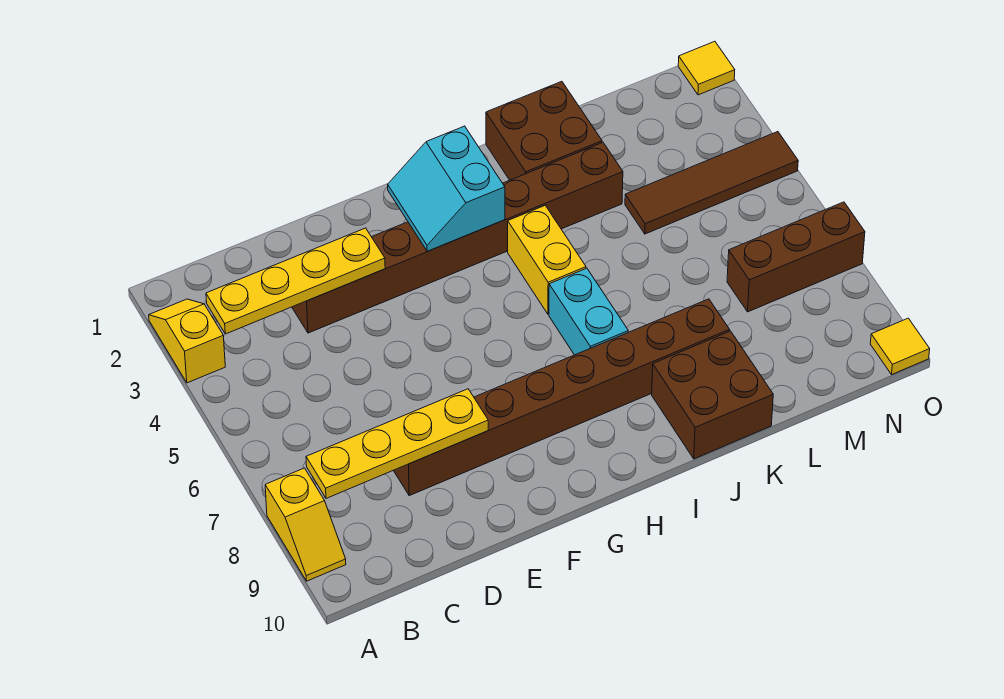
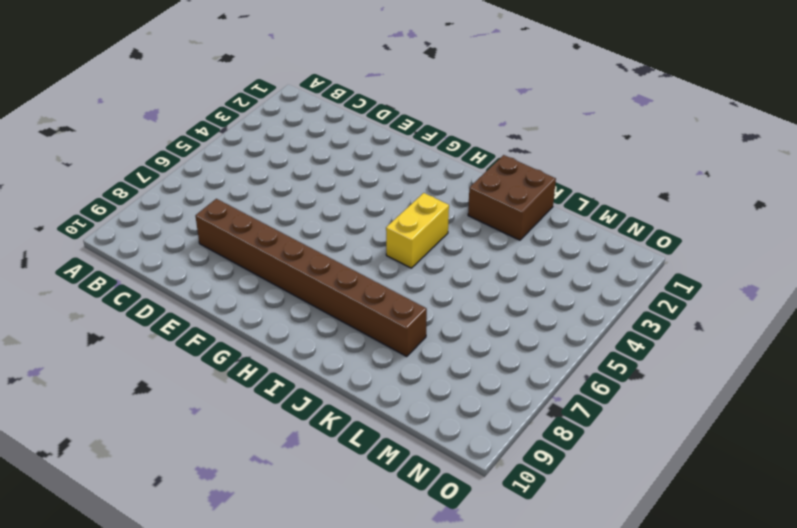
none -> yellow slope A2:A3 level 1 top 3
none -> yellow slope A8:A9 level 1 top 8
none -> brown brick D3:K3 level 1

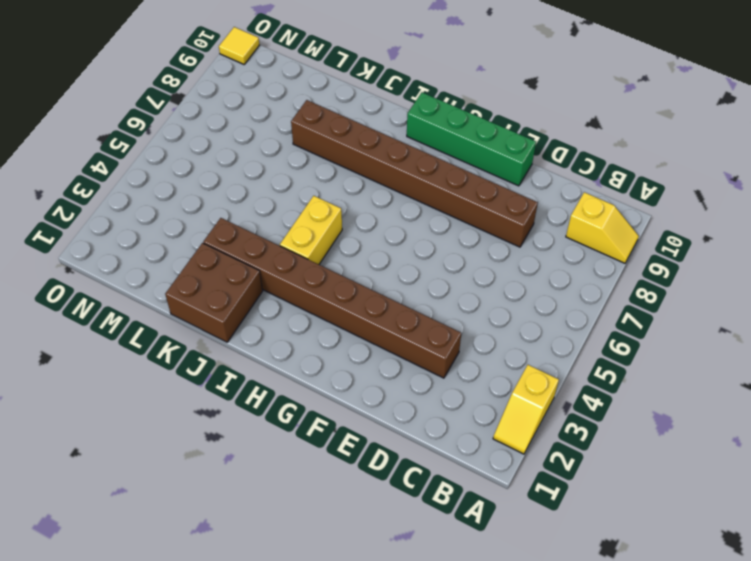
yellow slope A9:B9 level 1 top B -> yellow slope A8:A9 level 1 top 8
green brick E10:H10 level 1 -> none
none -> cyan brick I6:I7 level 1
none -> brown brick J9:K10 level 1
none -> brown tile L4:O4 level 1

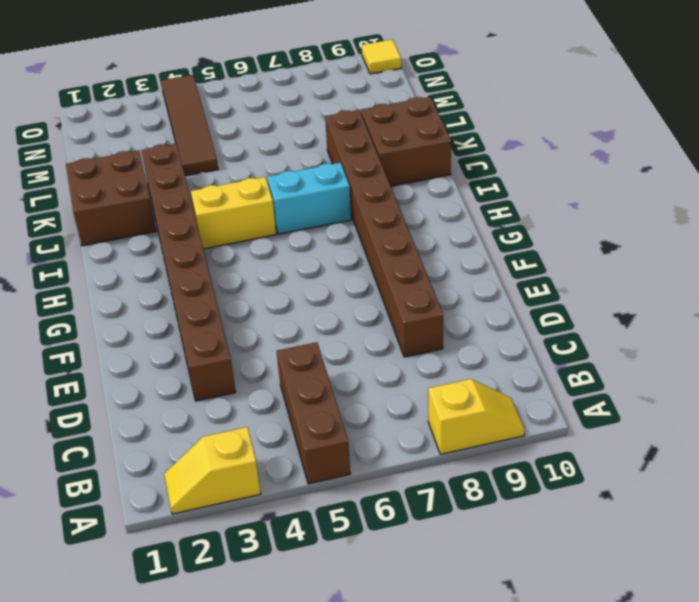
brown brick A5:C5 level 1 -> brown brick M7:O7 level 1
none -> yellow tile O1 level 1
none -> yellow plate B3:E3 level 2
none -> yellow plate B8:E8 level 2

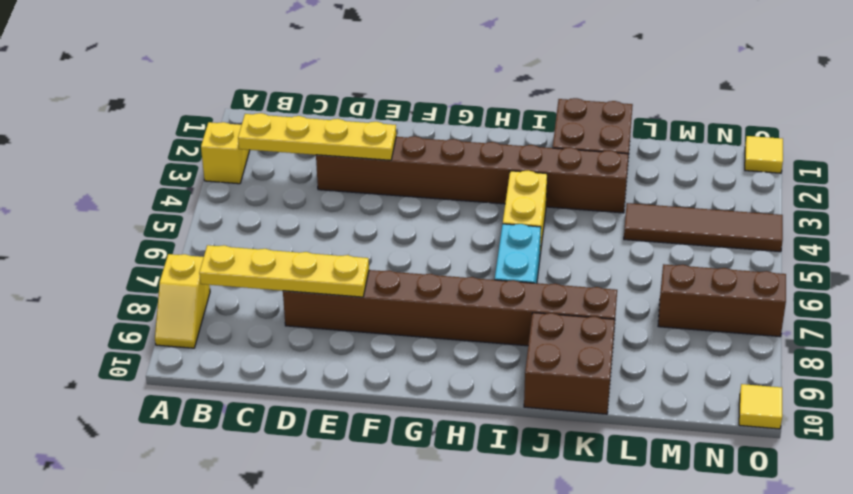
none -> cyan slope G2:H3 level 2 top H

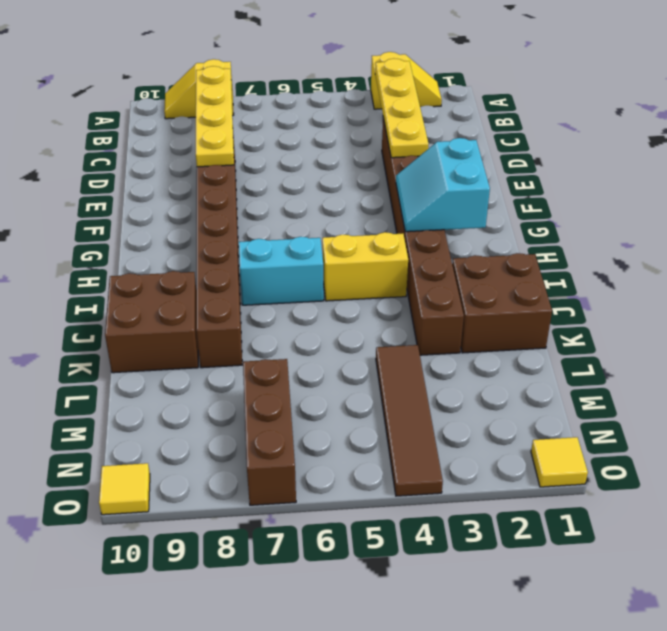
cyan slope G2:H3 level 2 top 2 -> cyan slope G2:H3 level 2 top H

